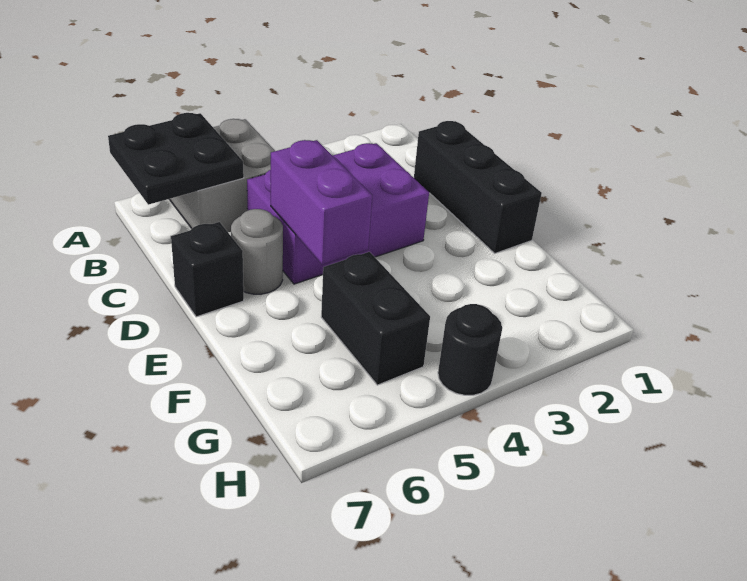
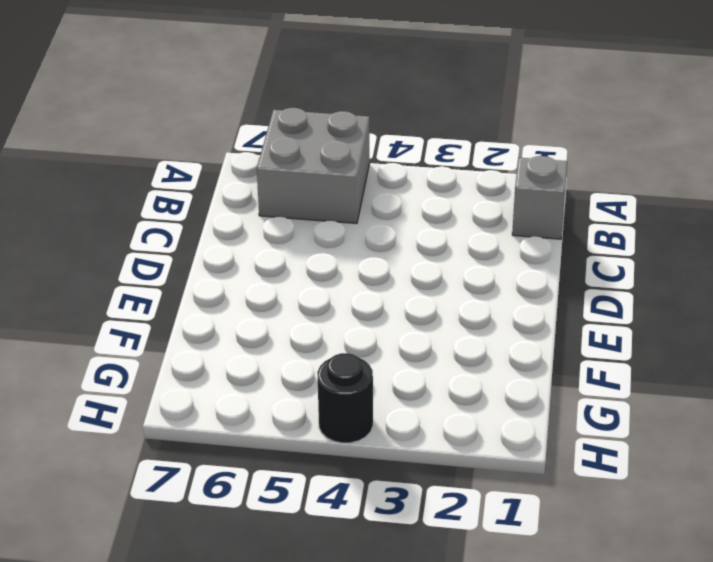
grey brick B1 level 1 -> none
none -> black brick C1:E1 level 1
none -> purple brick C3:D5 level 1

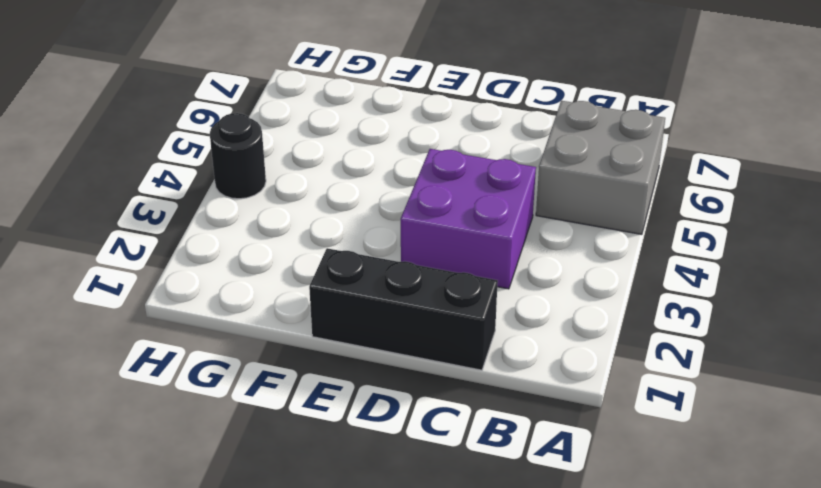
purple brick C3:D4 level 1 -> purple brick C3:D5 level 1
none -> grey round brick D6 level 1
none -> black brick D7 level 1

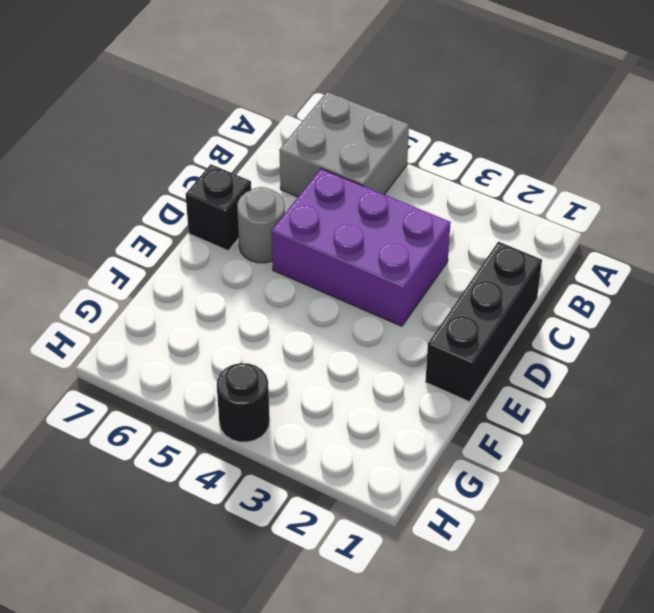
none -> black brick F5:G5 level 1
none -> black plate A6:B7 level 2

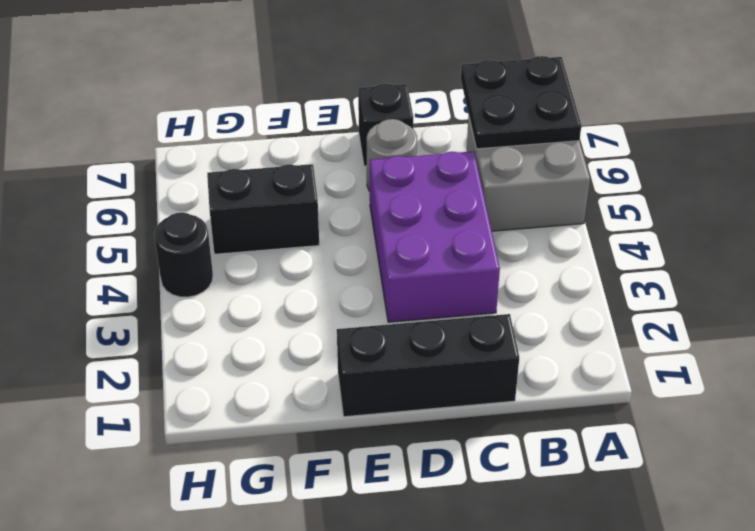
none -> purple brick D5:E5 level 2

